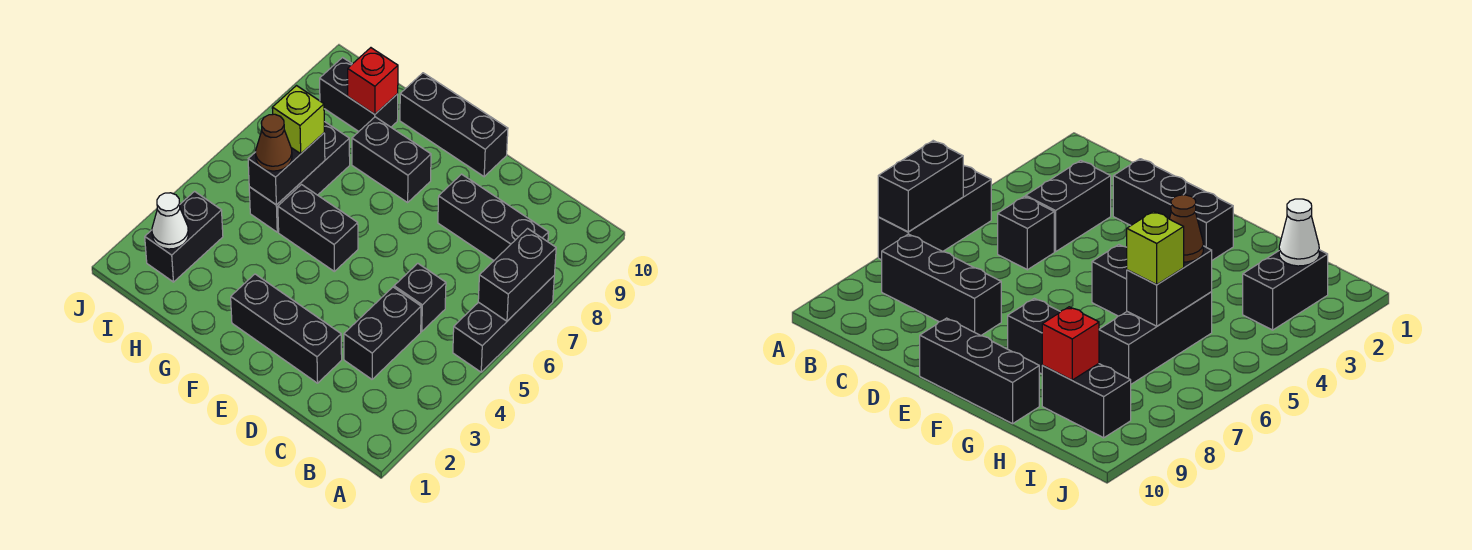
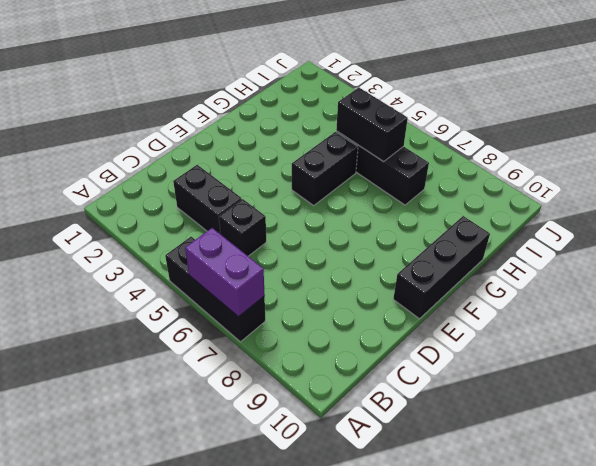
purple brick A6:A7 level 2 -> black brick A6:A7 level 2
none -> black brick B8:D8 level 1
none -> black brick D2:F2 level 1
none -> black brick F8:G8 level 1

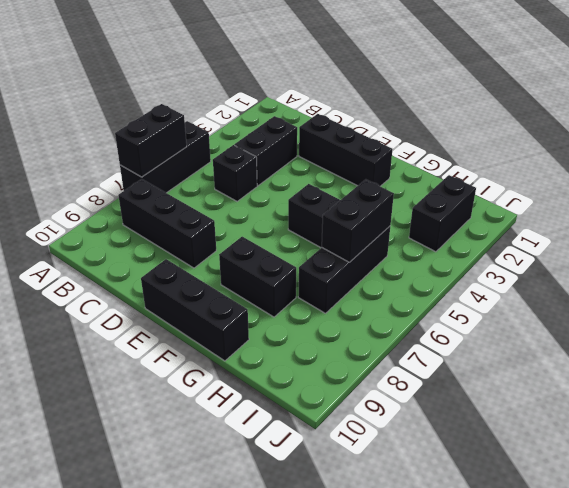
none -> black brick H9:I9 level 1
none -> red brick H9 level 2
none -> white cone I2 level 2

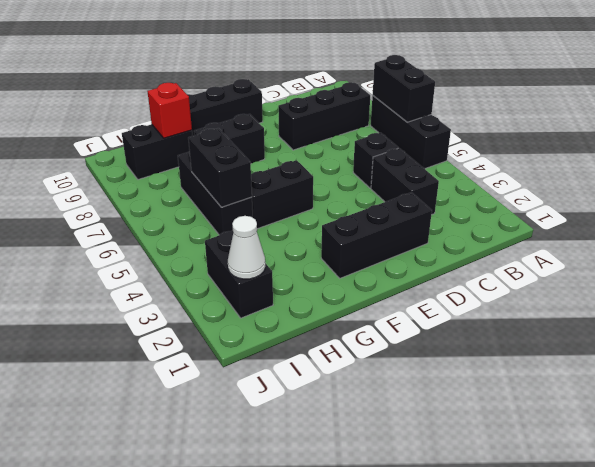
none -> brown cone H5 level 3
none -> lime brick H6 level 3

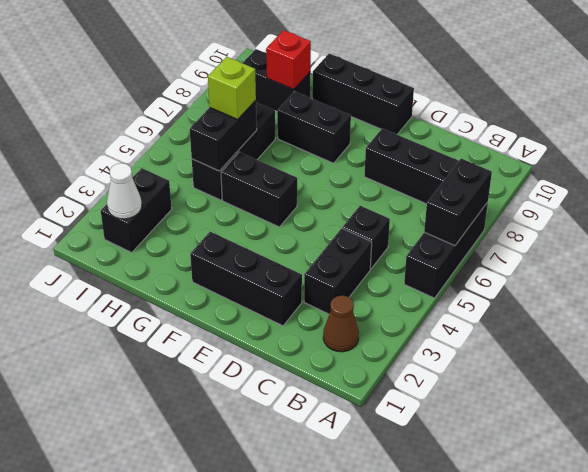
brown cone B2 level 1 -> brown cone H5 level 3

